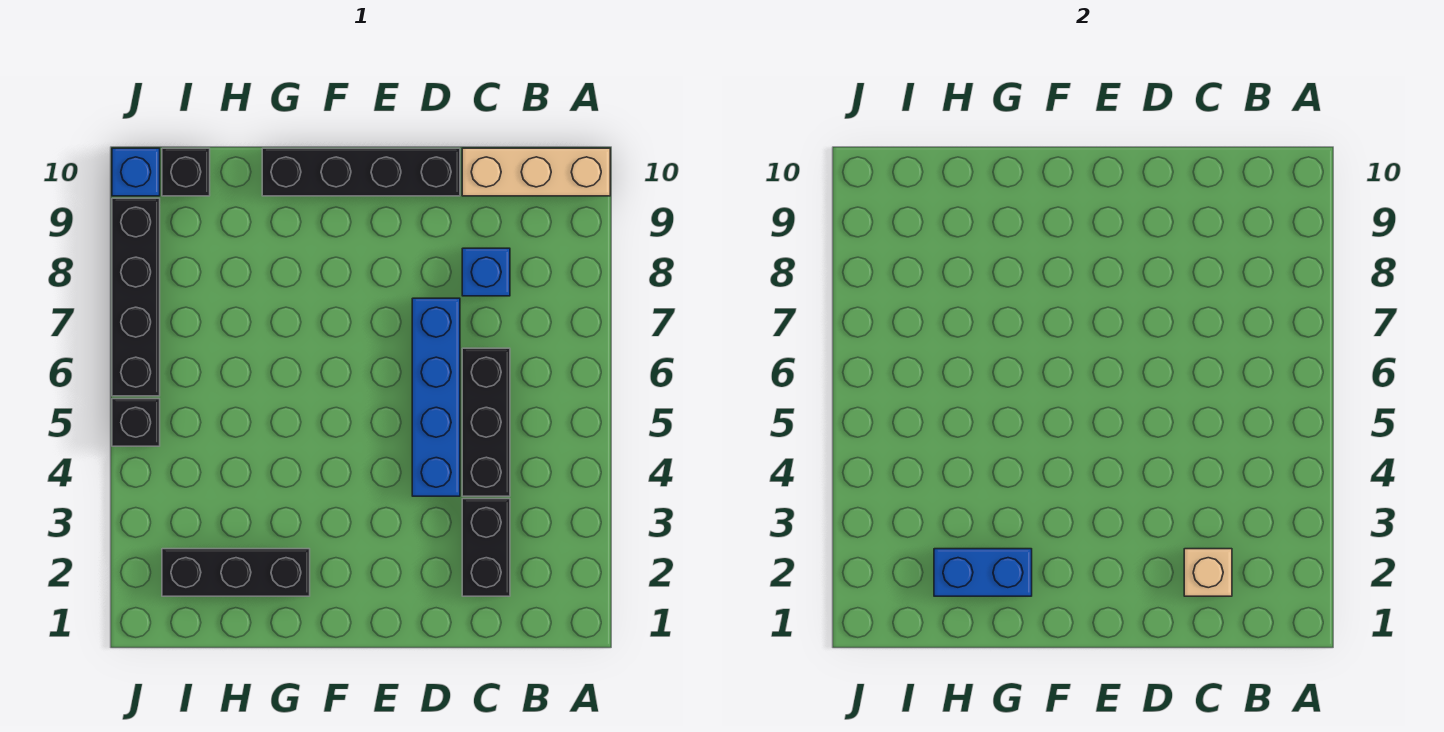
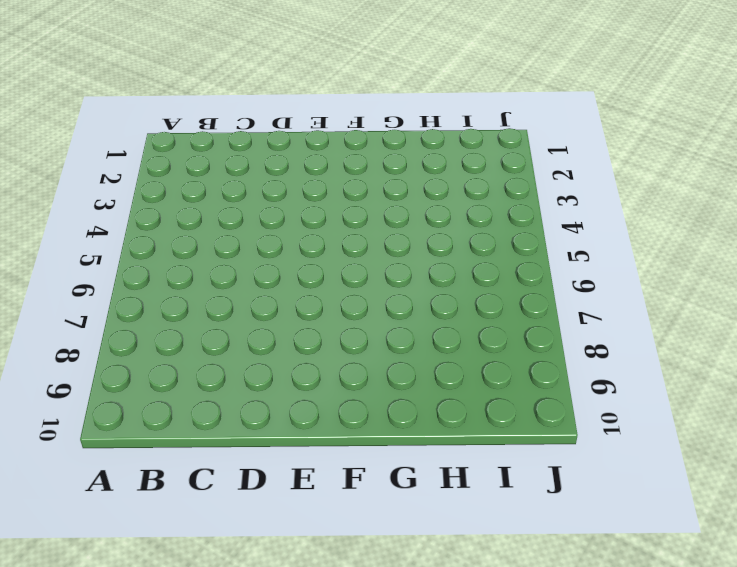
none -> tan brick A10:C10 level 1
none -> black brick C2:C3 level 1
none -> black brick C4:C6 level 1

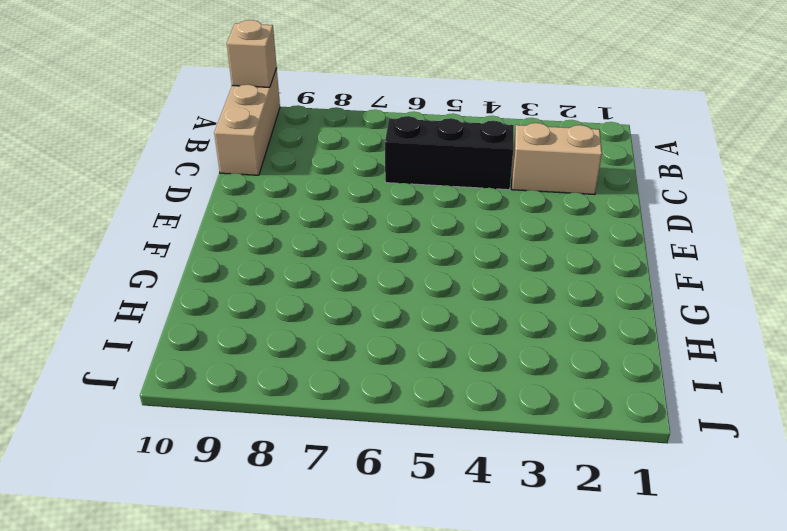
tan brick A10 level 2 -> tan brick C2 level 2
tan brick C2:C3 level 1 -> black brick C2:C3 level 1
none -> blue brick C8 level 1
none -> blue brick D4:D7 level 1
none -> black brick D10:G10 level 1

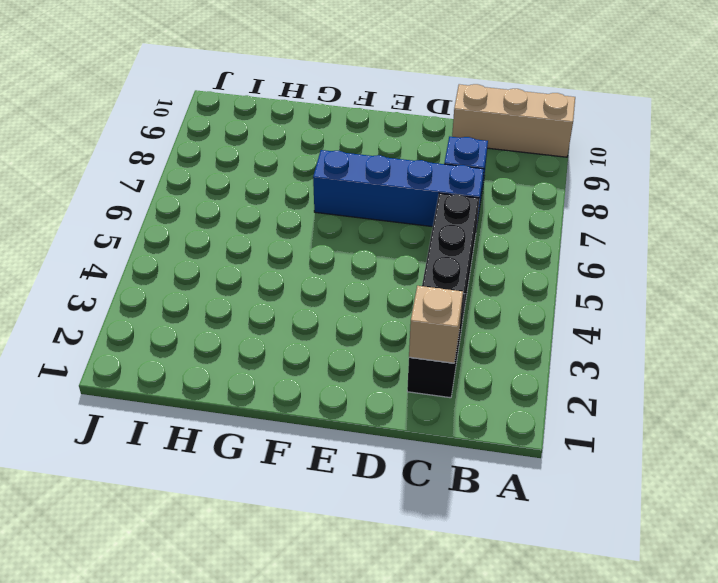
blue brick C7:F7 level 1 -> blue brick D4:D7 level 1
none -> black brick D10:G10 level 1
none -> black brick G2:I2 level 1
none -> black brick I10 level 1

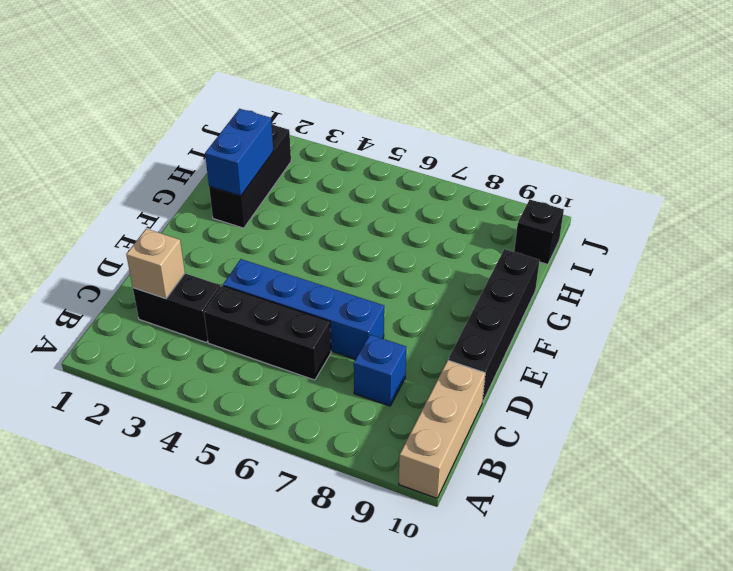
none -> black brick J5 level 1
none -> black brick J6:J9 level 1
none -> blue brick J10 level 1

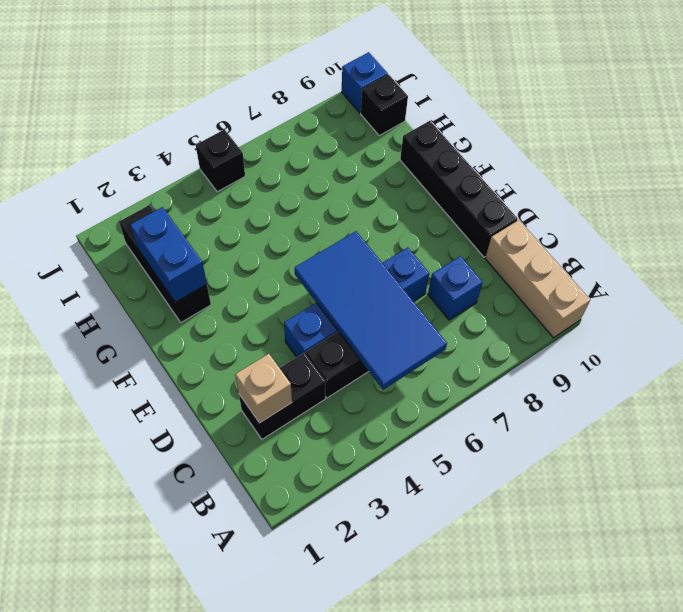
blue tile B5:E6 level 2 -> none
none -> black brick J6:J9 level 1

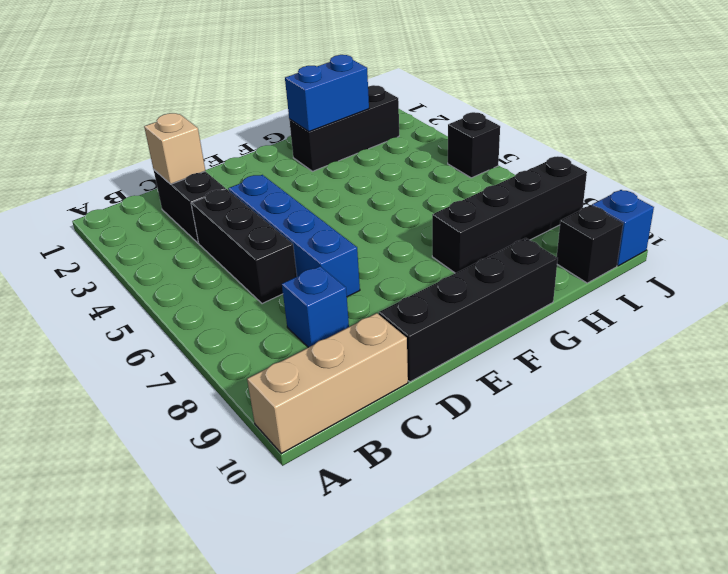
black brick G8:J8 level 1 -> black brick J6:J9 level 1

